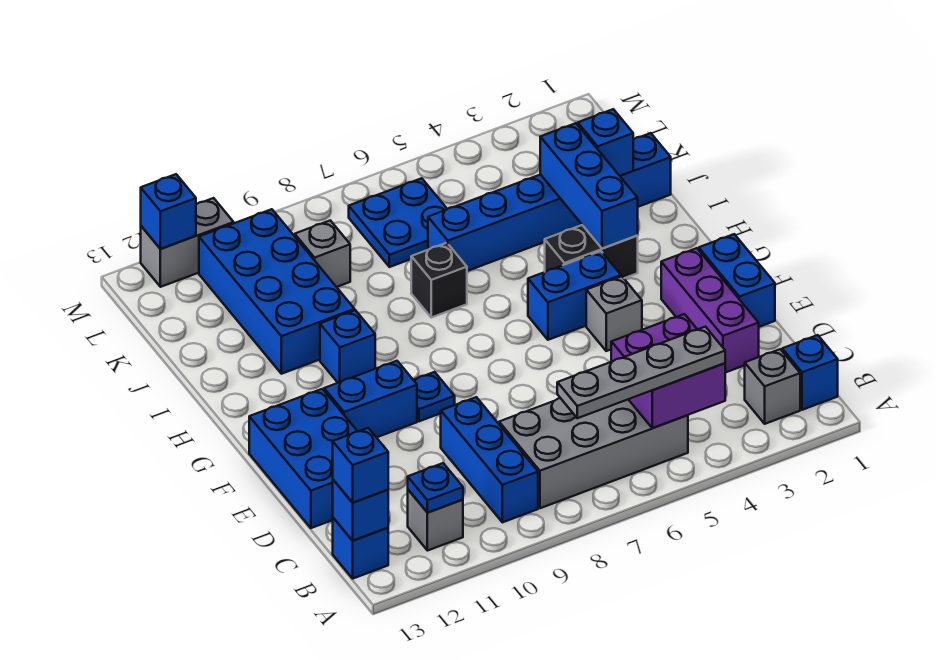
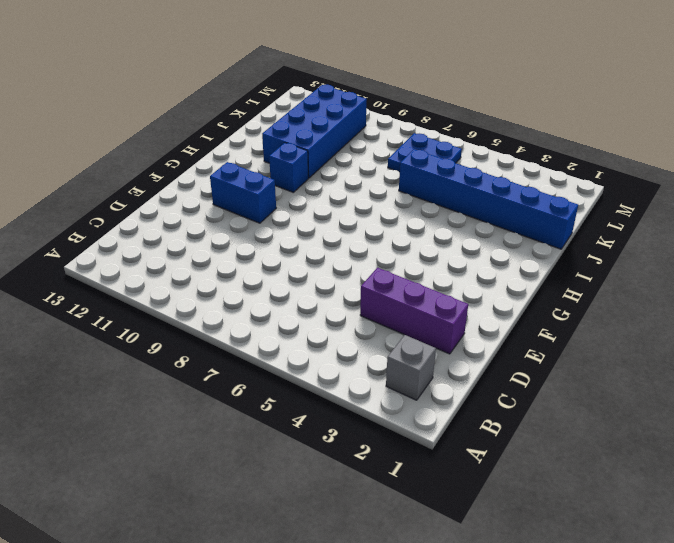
purple brick D2:D4 level 1 -> purple brick D2:F2 level 1
none -> blue brick B1 level 1
none -> grey brick B5:C8 level 1
none -> blue brick B9:D9 level 1

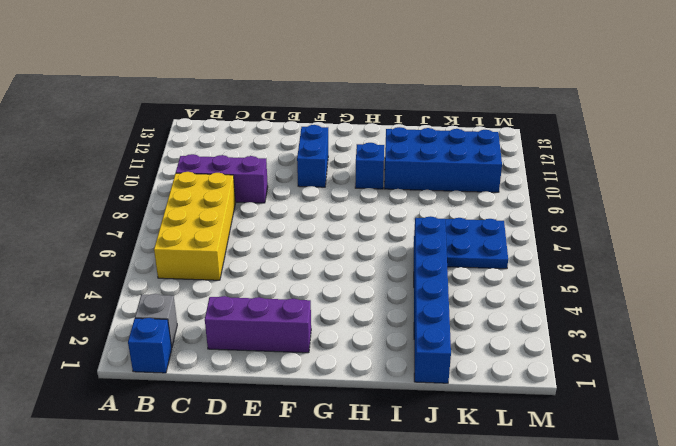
yellow brick B5:C8 level 1 -> grey brick B5:C8 level 1
purple brick B9:D9 level 1 -> blue brick B9:D9 level 1
none -> grey brick B11 level 1
none -> blue brick B13 level 1
none -> blue brick D12:F13 level 1

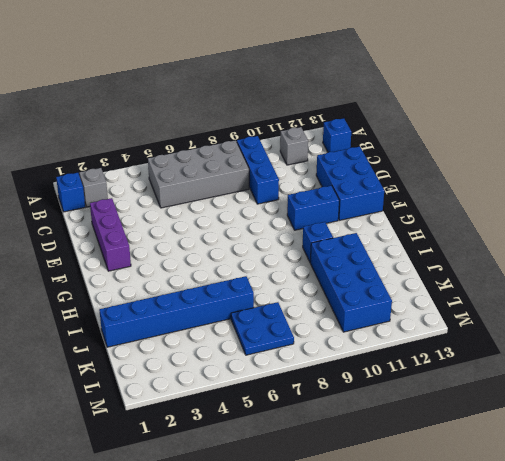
none -> blue brick E1:F1 level 1
none -> grey brick F4 level 1
none -> blue plate F9 level 1

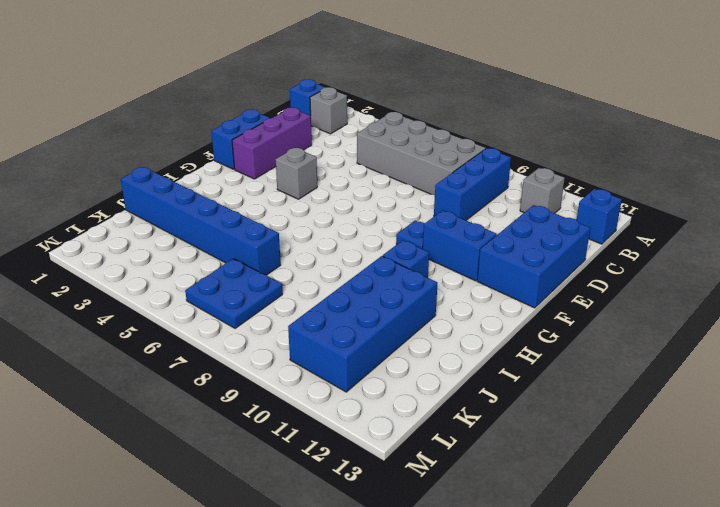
none -> blue brick G4:G5 level 1
none -> black brick H3:H4 level 1
none -> black brick I7 level 1

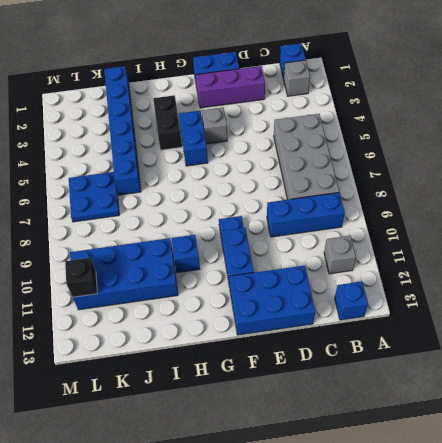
black brick L11 level 2 -> black brick I7 level 1
none -> grey brick K9 level 1
none -> grey brick M11:M12 level 1
none -> purple brick B4:C5 level 2

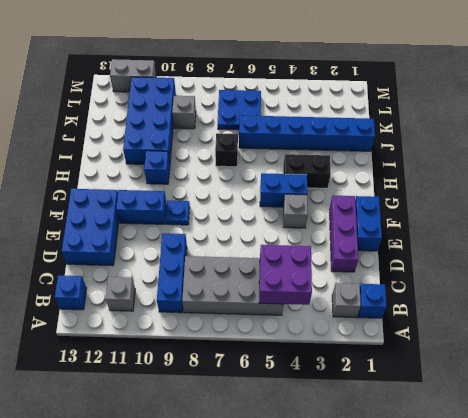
none -> blue plate B11 level 2
none -> blue brick B13 level 2
none -> blue brick H3:J3 level 2

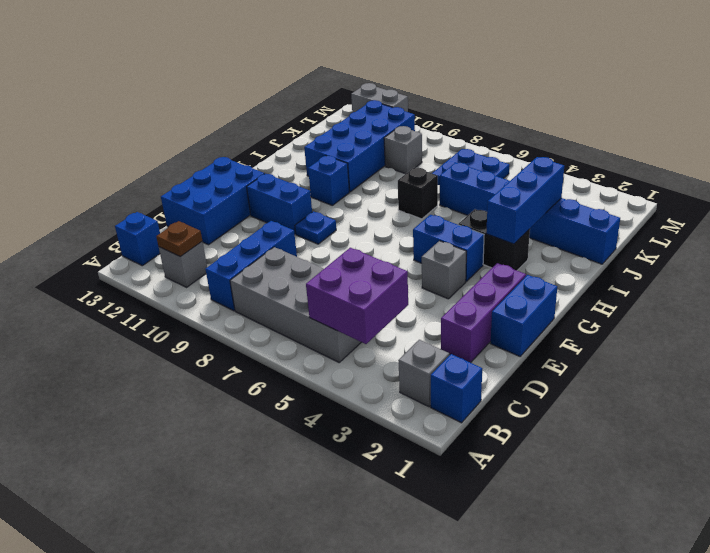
brown plate B11 level 2 -> blue plate B11 level 2
none -> blue brick B13 level 2
none -> blue brick J2 level 2
none -> blue brick M12 level 2

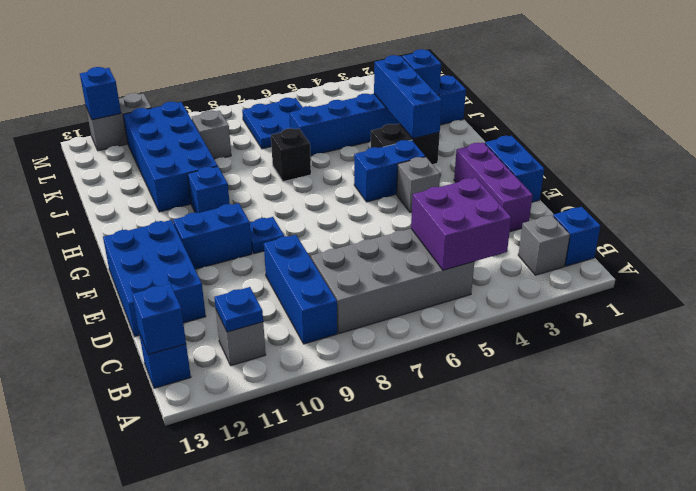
none -> grey plate B4:B7 level 3
none -> blue brick B13 level 3

